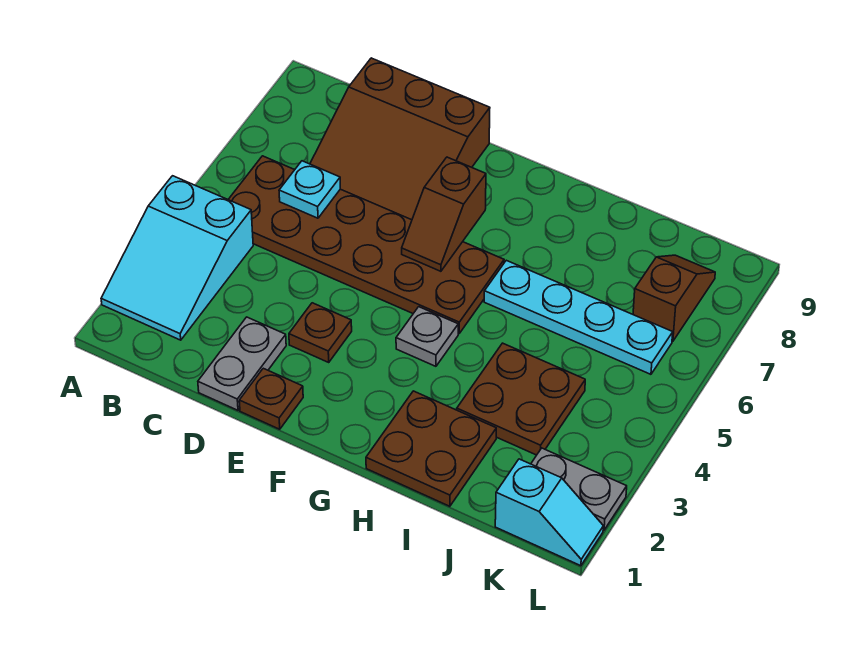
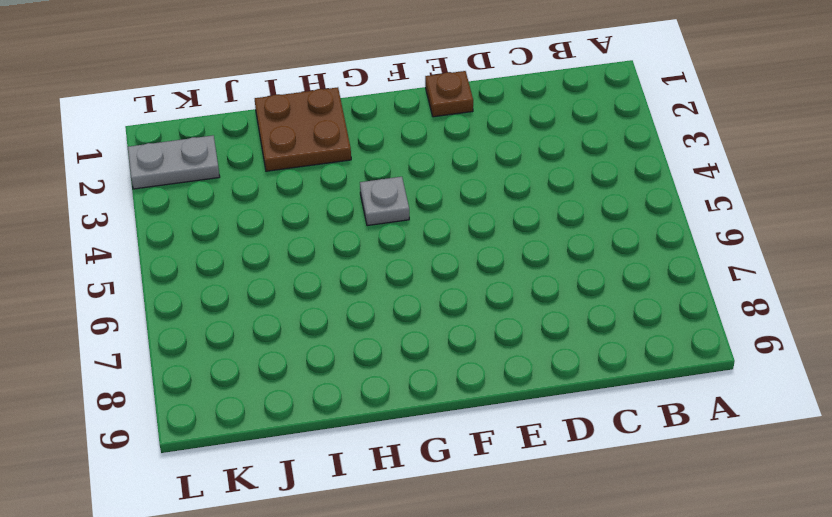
none -> cyan slope A2:B4 level 1 top 4
none -> brown plate B5:G6 level 1
none -> brown slope C7:E9 level 1 top 9

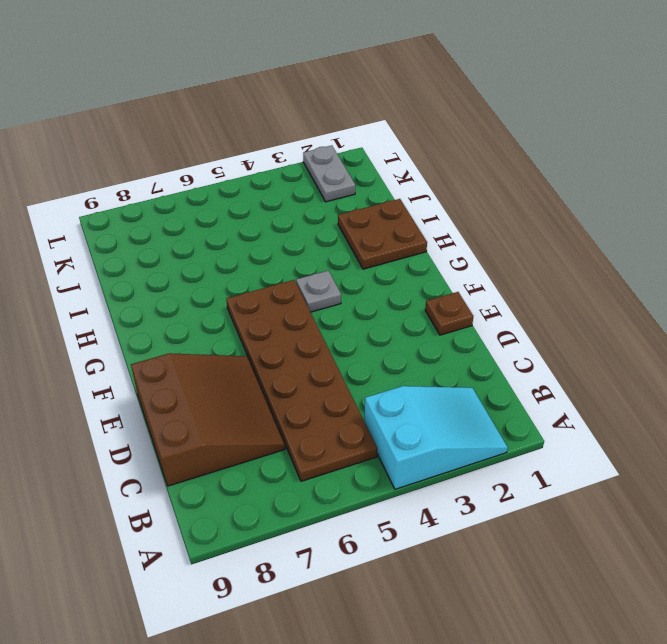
none -> grey plate D1:D2 level 1
none -> brown plate E3 level 1
none -> cyan plate H6:K6 level 1

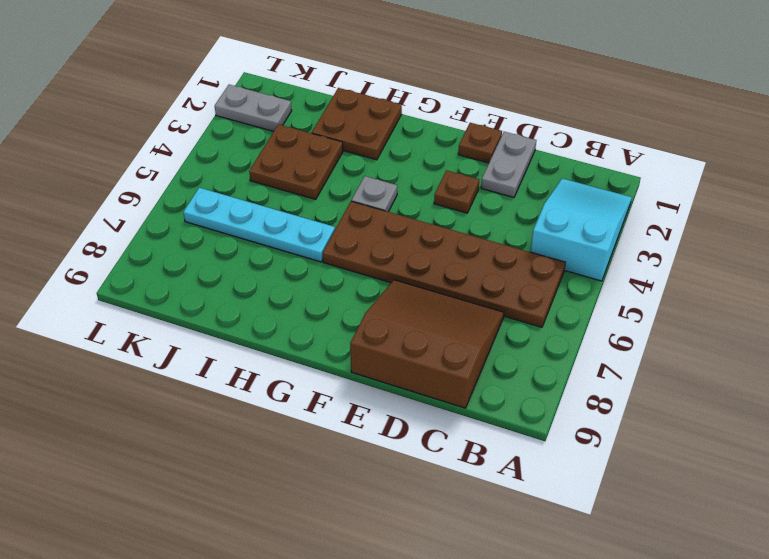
none -> cyan slope K1:L1 level 1 top K
none -> brown slope K7:K8 level 1 top 7
none -> cyan plate C6 level 2

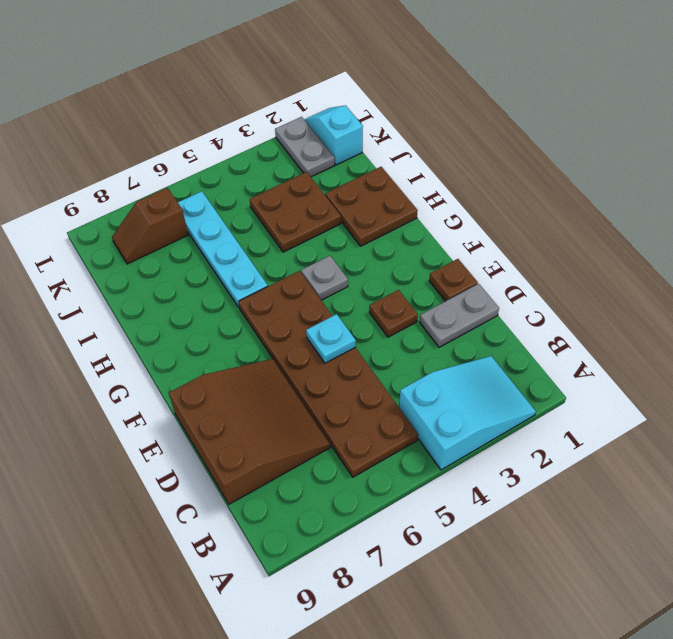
cyan plate E5 level 2 -> cyan plate C6 level 2
none -> brown slope F6:F7 level 2 top 7

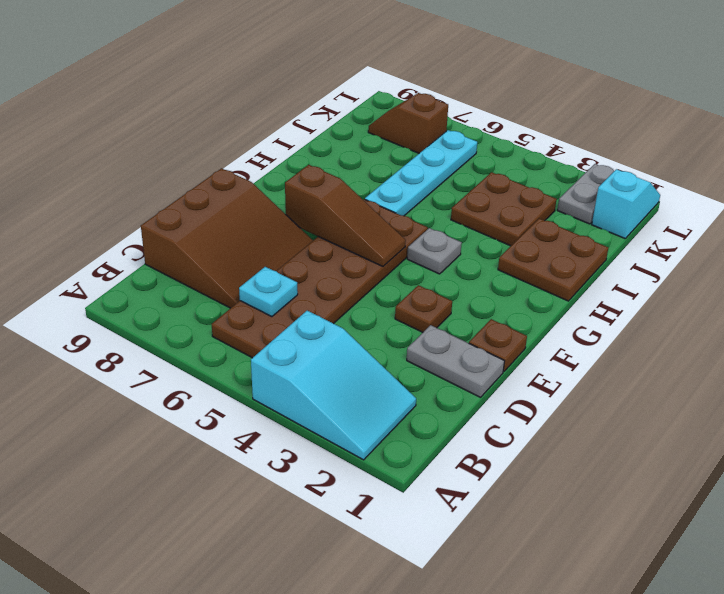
brown slope F5:F7 level 2 top 7 -> brown slope F6:F7 level 2 top 7

